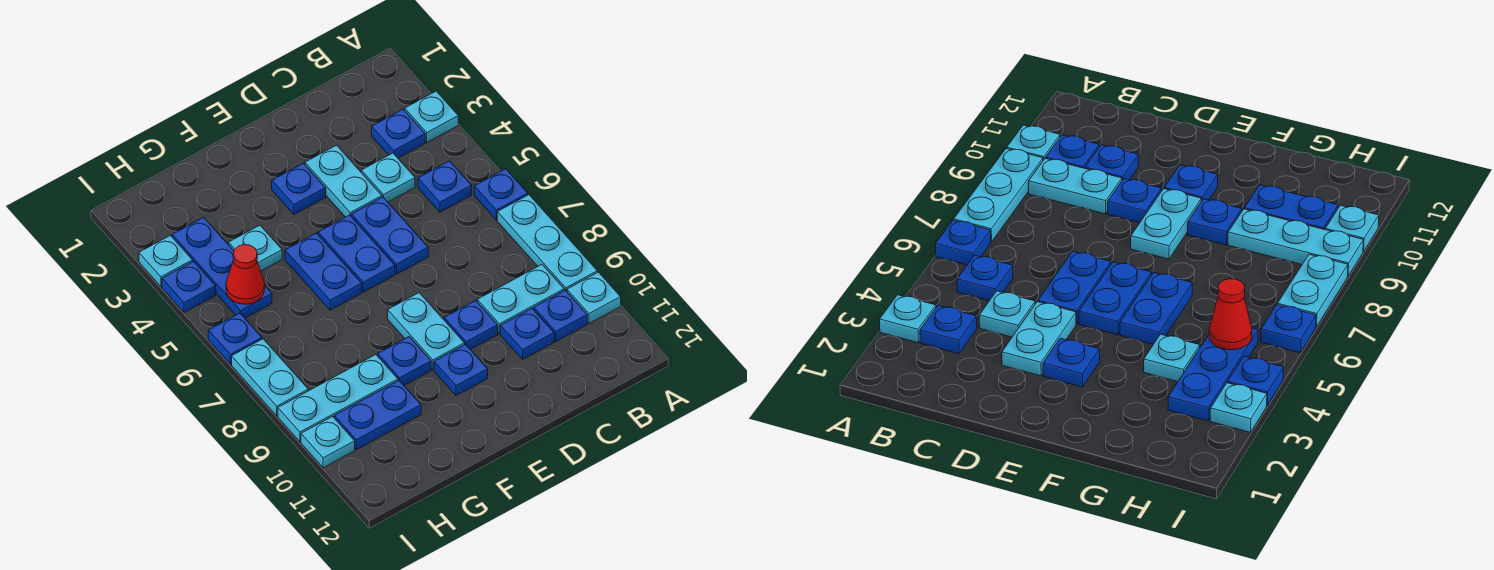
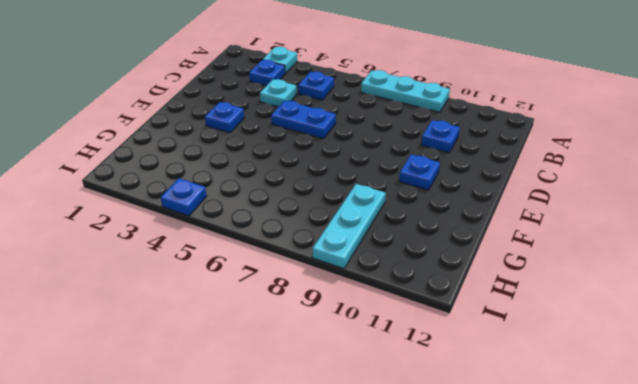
none -> blue plate A6 level 1
none -> cyan plate A10 level 1
none -> cyan plate B9:C9 level 1

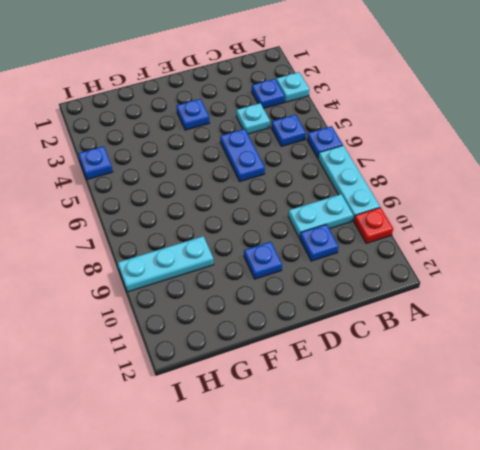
red plate A10 level 1 -> cyan plate A10 level 1
none -> blue plate B10 level 1
none -> cyan plate D3:D4 level 1
none -> blue plate D9 level 1

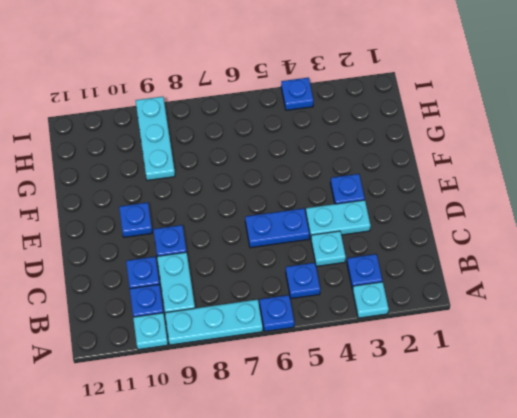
none -> blue plate E5:E6 level 1
none -> cyan plate E8:E9 level 1
none -> blue plate F5:F6 level 1

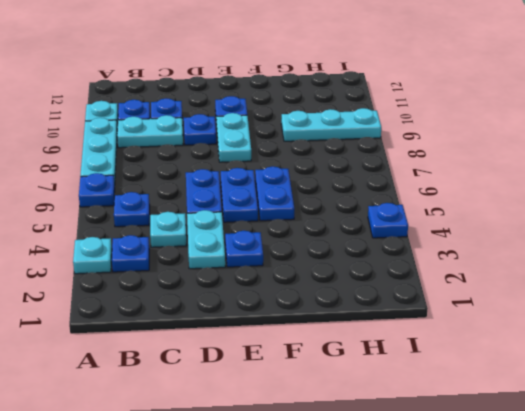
none -> blue plate F9 level 1
none -> cyan plate G4 level 1
none -> blue plate G10:H10 level 1

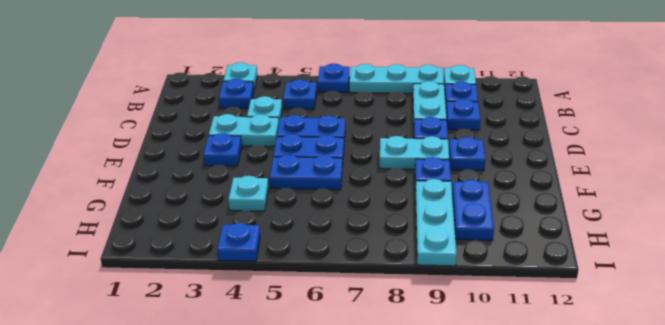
none -> blue plate H3:H5 level 1
none -> cyan plate I3 level 1
none -> blue plate I6 level 1

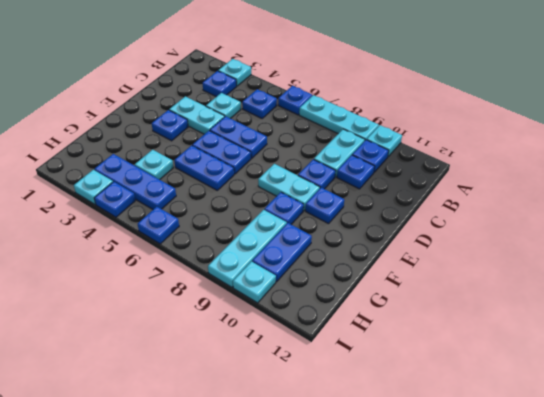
none -> cyan plate I7:I8 level 1
none -> red cone H5 level 2

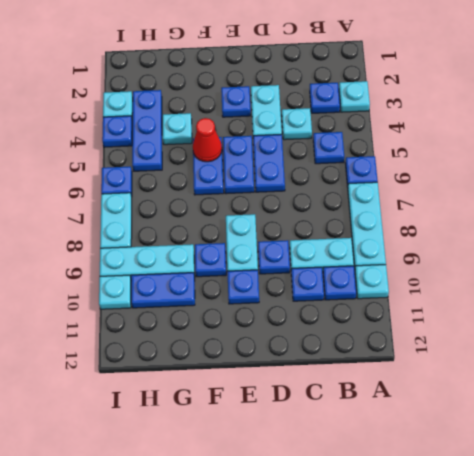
red cone F5 level 2 -> red cone H5 level 2

